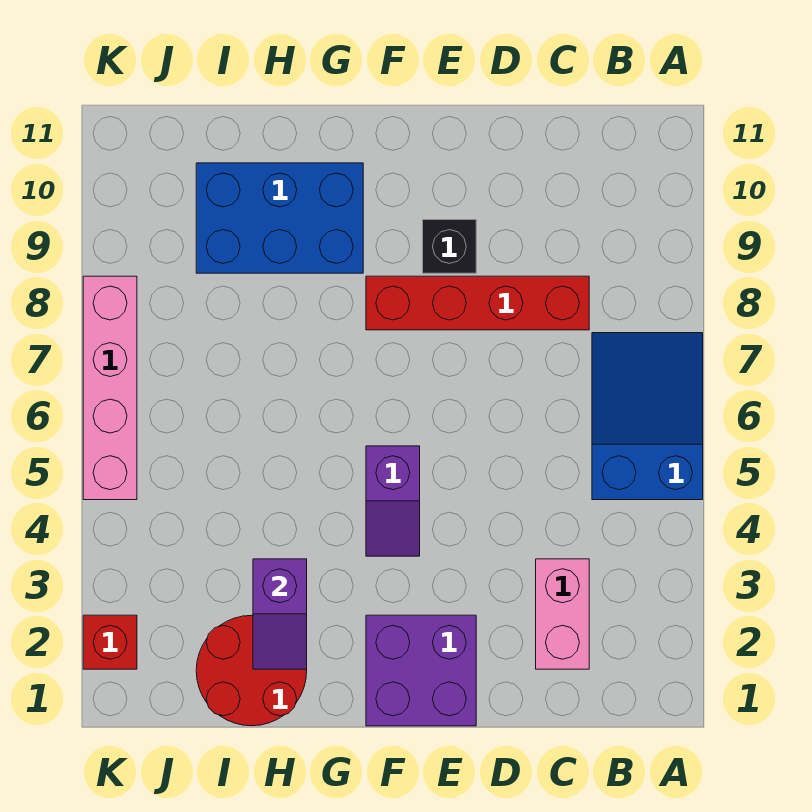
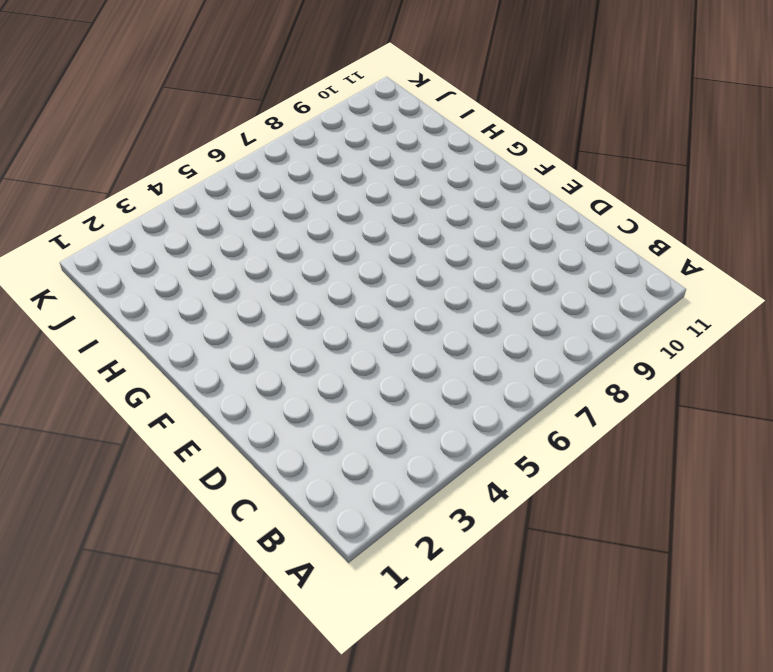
none -> blue slope A5:B7 level 1 top 5
none -> pink brick C2:C3 level 1

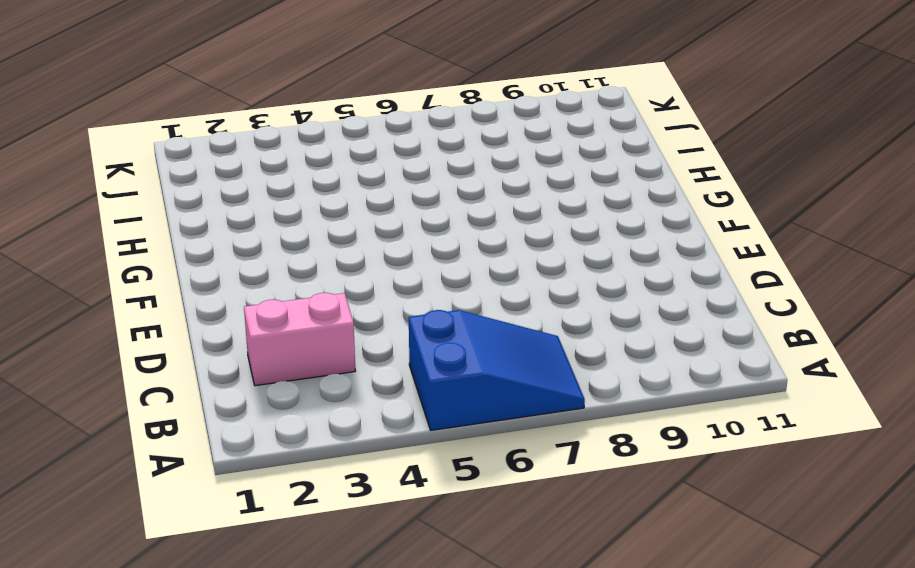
none -> red brick C8:F8 level 1
none -> purple brick E1:F2 level 1

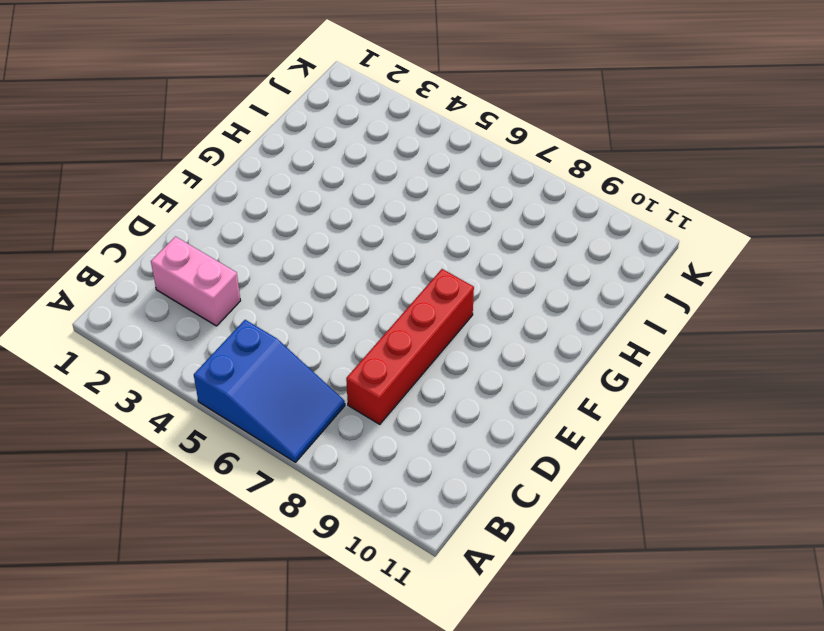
none -> purple brick E1:F2 level 1
none -> black brick E9 level 1

